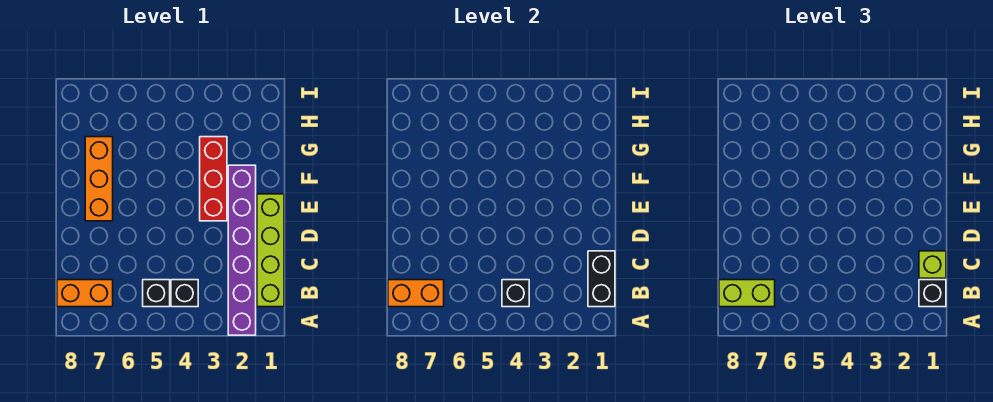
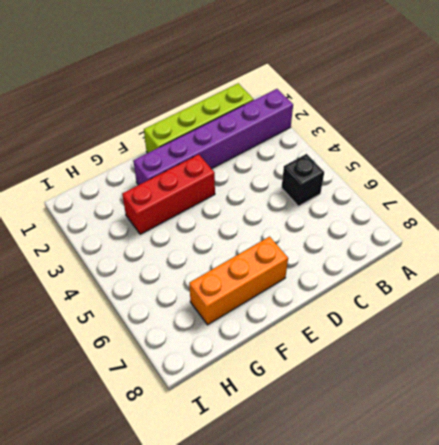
none -> black brick B4 level 1
none -> orange brick B7:B8 level 1
none -> black brick B1:C1 level 2

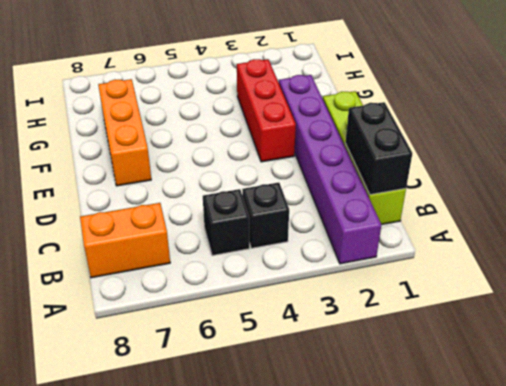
none -> black brick B4 level 2
none -> orange brick B7:B8 level 2
none -> black brick B1 level 3

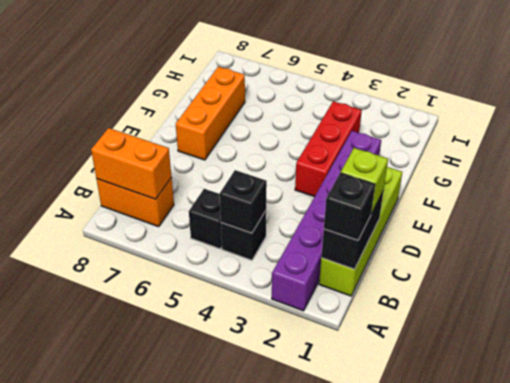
none -> lime brick B7:B8 level 3

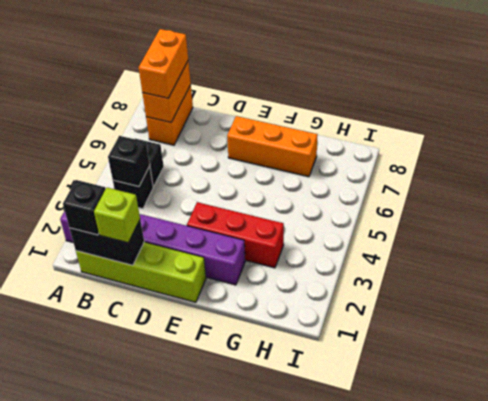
orange brick B7:B8 level 3 -> lime brick B7:B8 level 3

